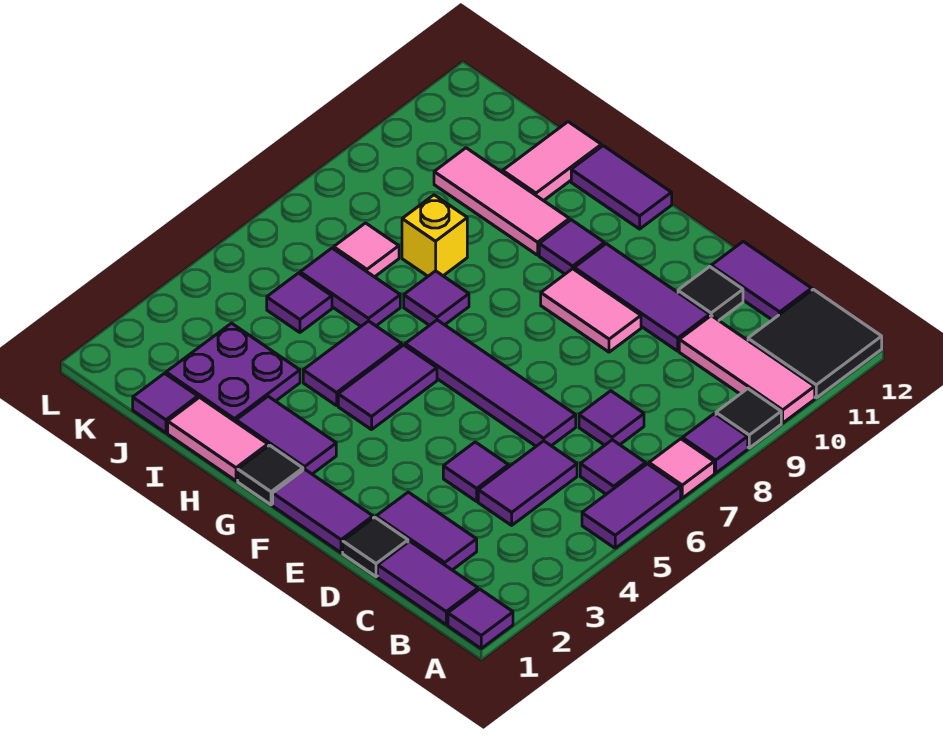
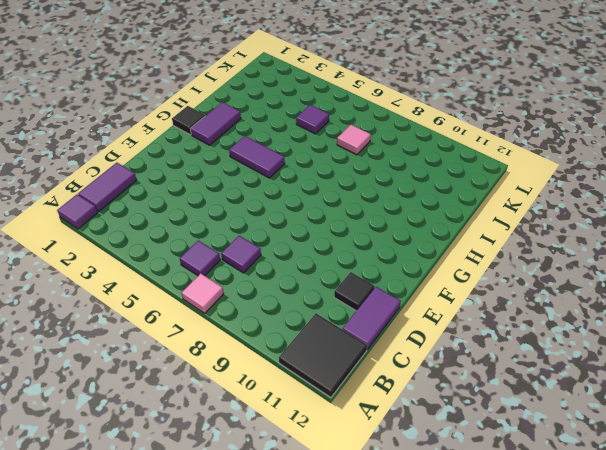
none -> purple tile A5:A6 level 1
none -> purple tile A8 level 1
none -> black tile A9 level 1
none -> pink tile A10:C10 level 1

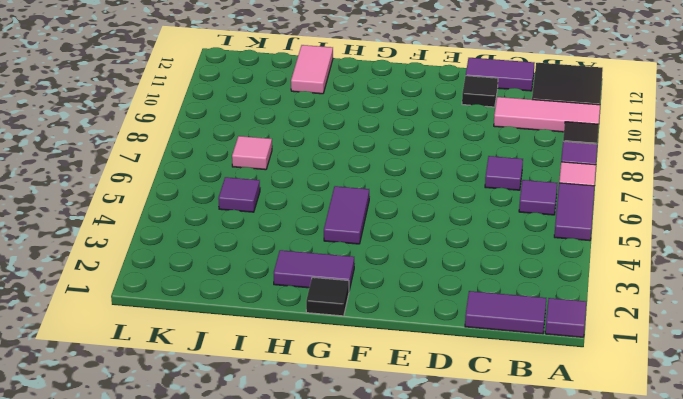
none -> purple tile C2:D2 level 1
none -> purple tile C4:C5 level 1
none -> black tile D1 level 1
none -> purple tile D4 level 1

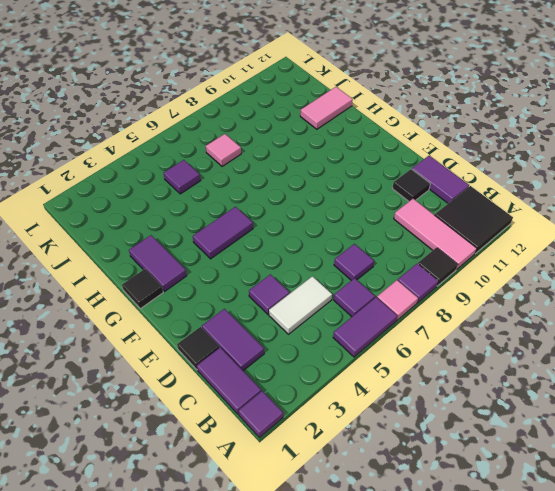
white tile C4:C5 level 1 -> purple tile C4:C5 level 1
none -> purple tile D6:G6 level 1
none -> purple tile D10:F10 level 1
none -> purple tile E1:F1 level 1
none -> pink tile E9:F9 level 1

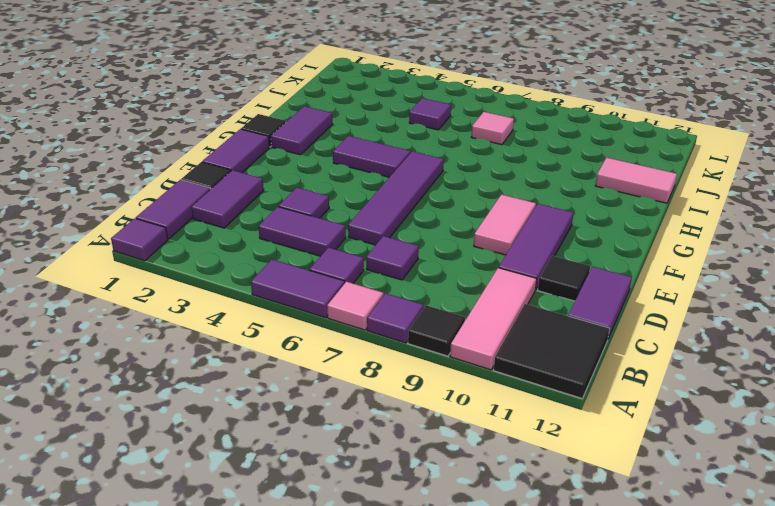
none -> purple tile G10 level 1
none -> purple tile G12:H12 level 1
none -> pink tile H1:I1 level 1
none -> purple tile H4:H5 level 1

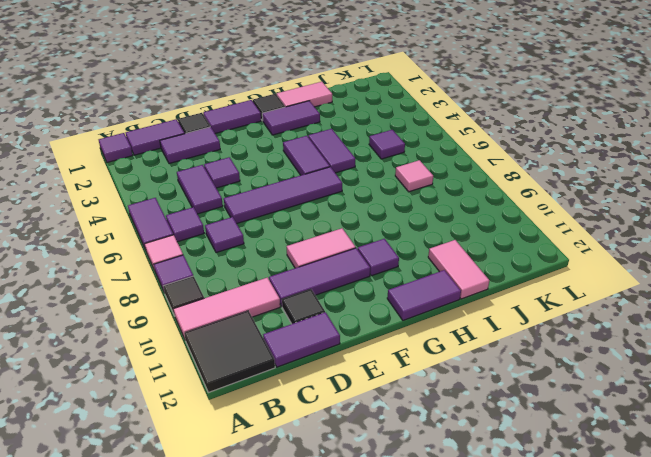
none -> purple tile H7 level 1
none -> pink tile H10:J10 level 1
none -> purple plate I2:J3 level 1
none -> purple tile I6:J6 level 1

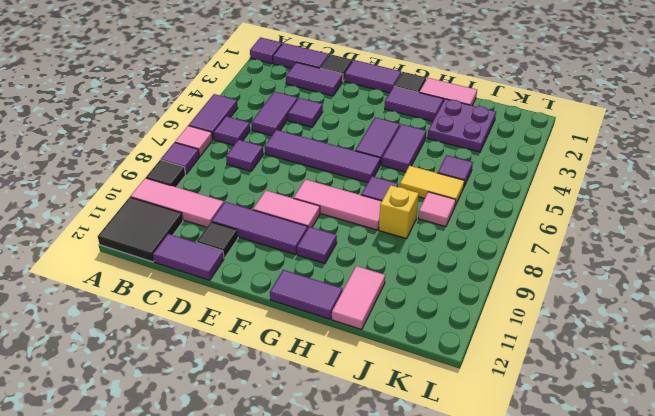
pink tile F8:H8 level 1 -> pink tile H10:J10 level 1
yellow tile I6:J6 level 1 -> purple tile I6:J6 level 1
none -> purple tile J1 level 1

